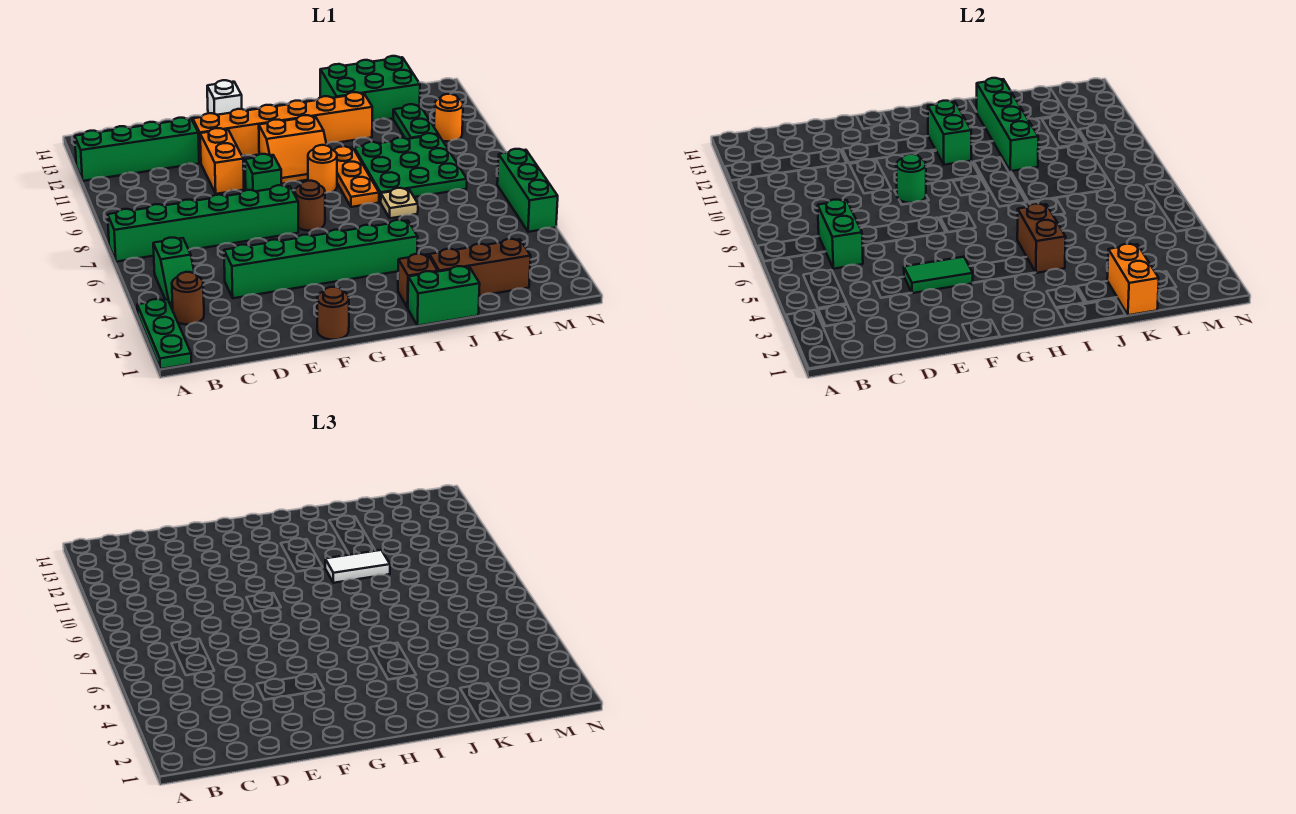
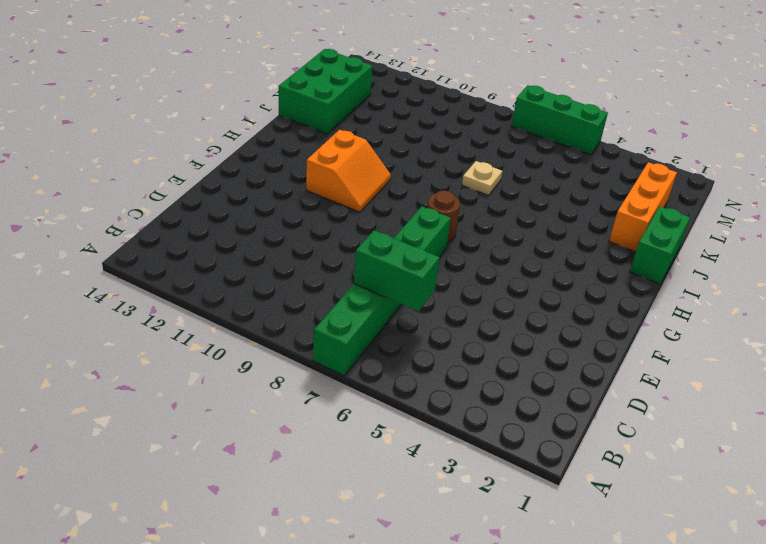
orange brick J2:L2 level 1 -> brown brick J2:L2 level 1
none -> green plate A1:A3 level 1
none -> green brick A12:D12 level 1
none -> brown round brick B3 level 1
none -> green slope B4:B5 level 1 top 5

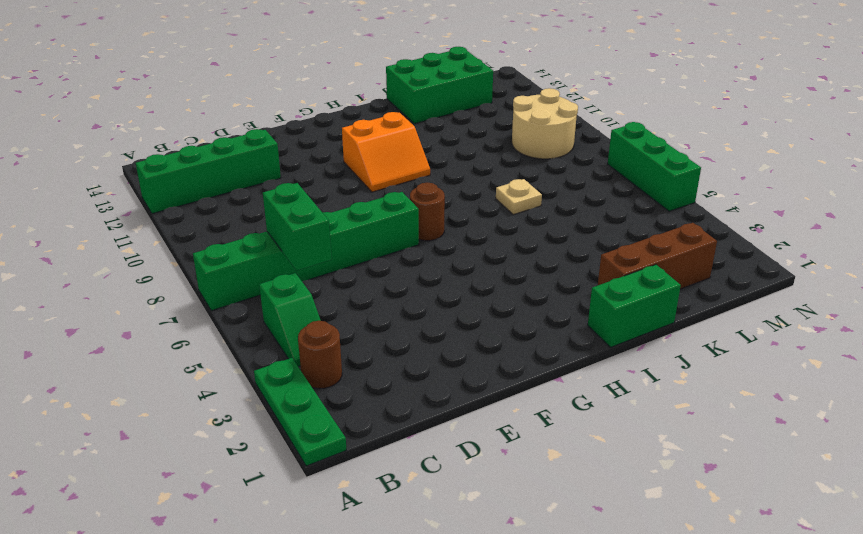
tan round brick L9:M10 level 1 -> green plate J8:L10 level 1
none -> green brick D4:I4 level 1
none -> orange brick E10:E11 level 1
none -> orange brick E12:J12 level 1
none -> brown round brick F1 level 1

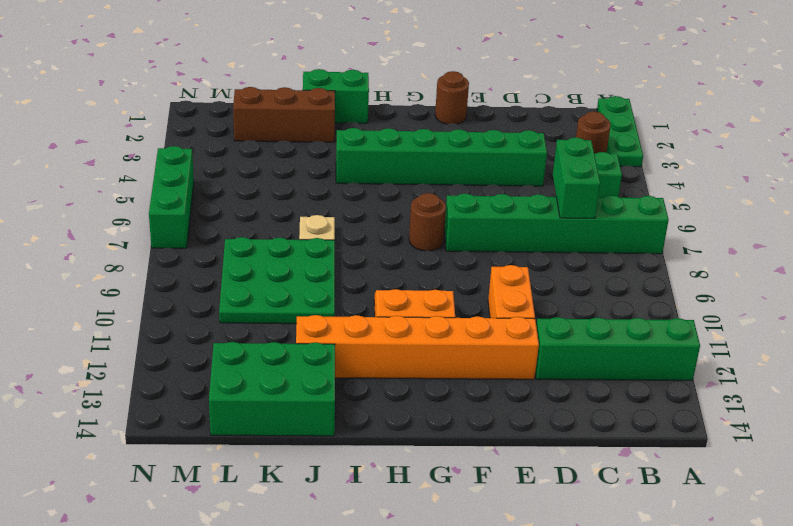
none -> green brick F9 level 1
none -> white brick F14 level 1
none -> orange round brick H9 level 1
none -> brown brick I2 level 1

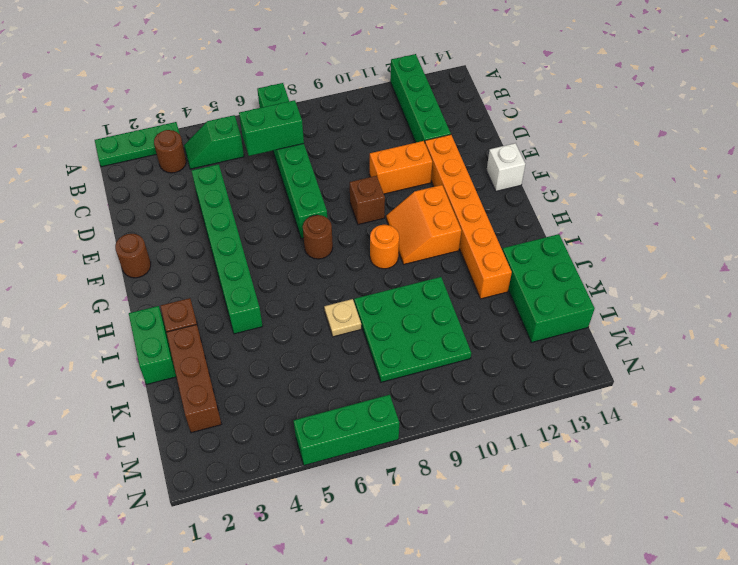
brown brick F9 level 1 -> green brick F9 level 1
none -> orange plate I8:I10 level 1
none -> green plate L11:L12 level 1
none -> orange round brick M11 level 1
none -> green tile E4:F4 level 2

